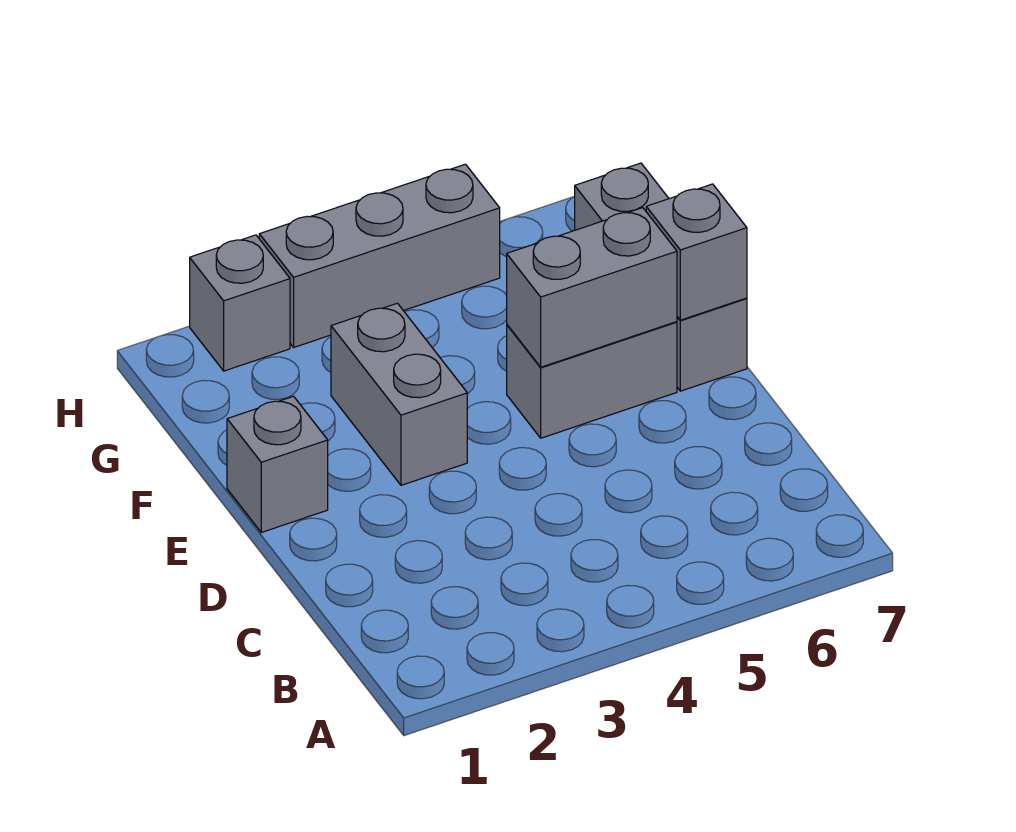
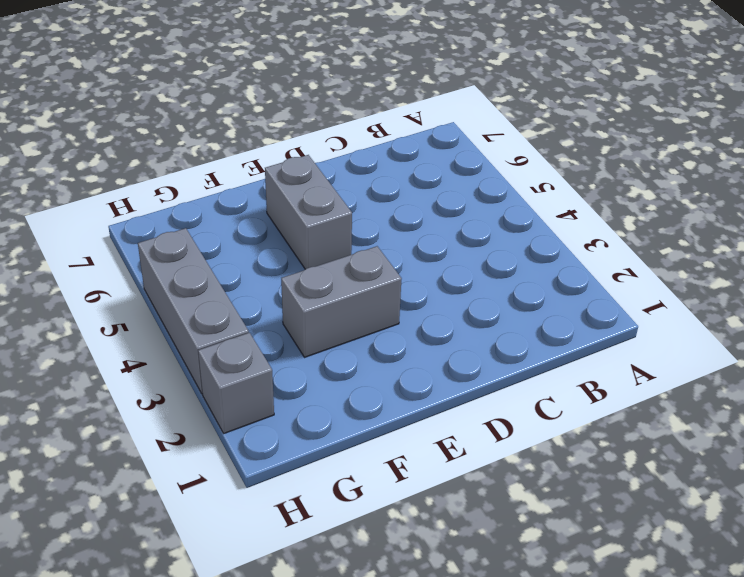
none -> grey brick E1 level 1
none -> grey brick E7:G7 level 1

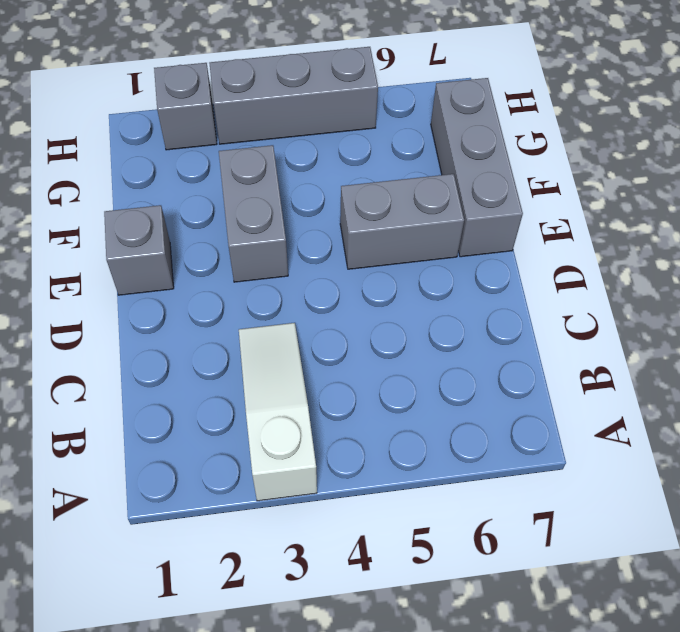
white slope A3:C3 level 1 top A -> none
none -> grey brick E5:E6 level 2
none -> grey brick E7 level 2

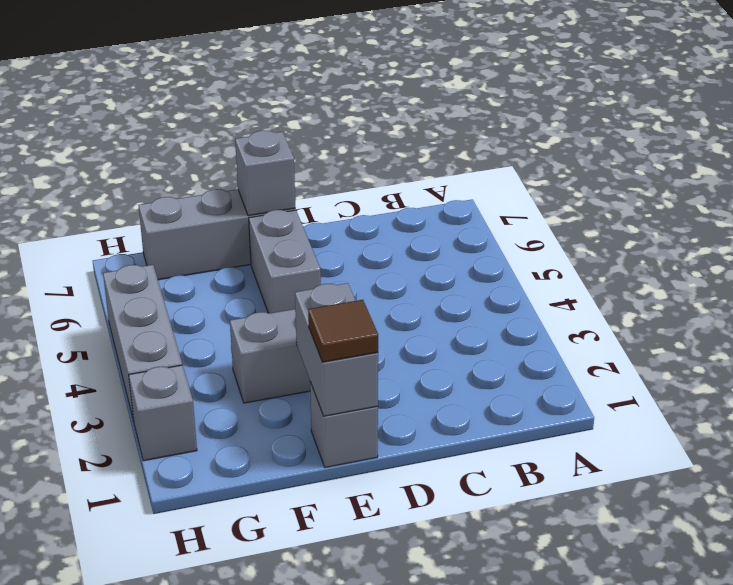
grey brick E1:E2 level 2 -> grey brick E5:E6 level 2
brown tile E1 level 3 -> none

